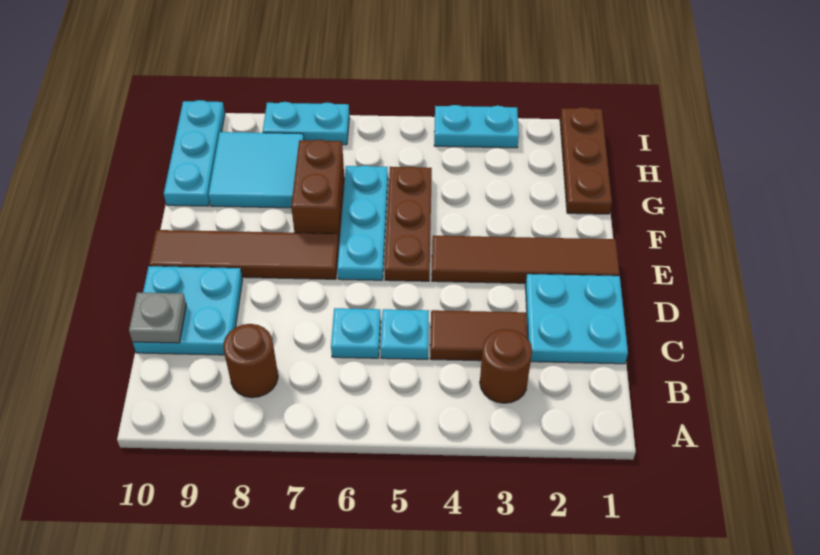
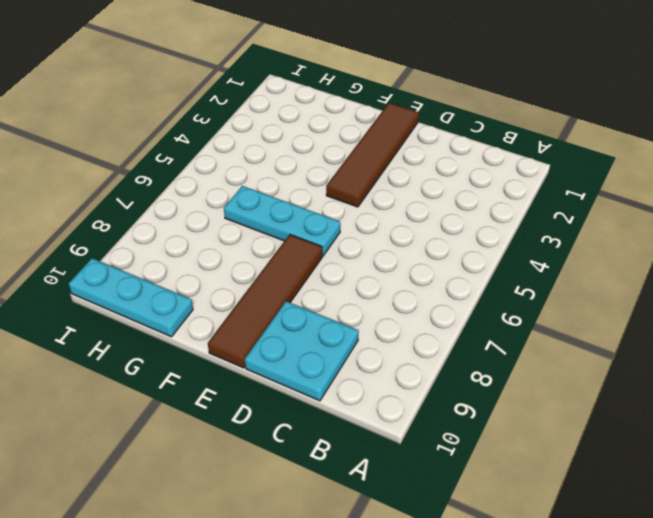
none -> brown round brick B3 level 1
none -> brown round brick B8 level 1
none -> cyan plate C1:D2 level 1

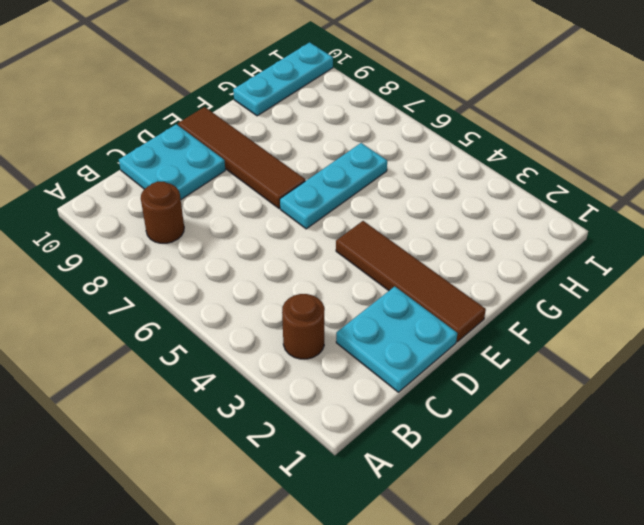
none -> brown tile C3:C4 level 1
none -> cyan plate C5 level 1
none -> cyan plate C6 level 1

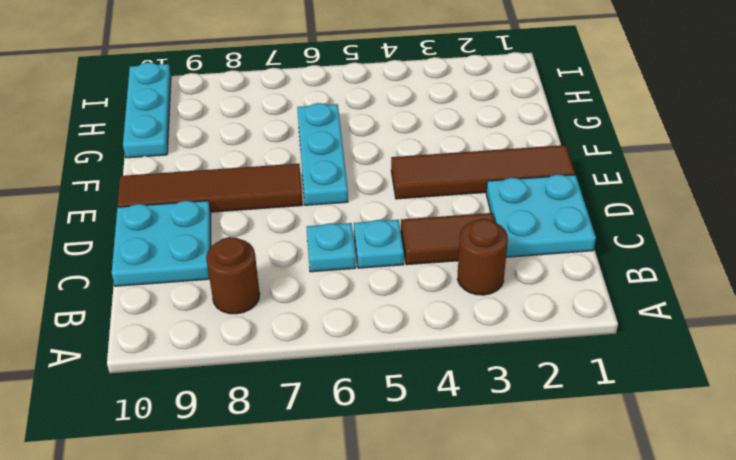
none -> brown plate E5:G5 level 1
none -> brown brick F7:G7 level 1
none -> brown plate G1:I1 level 1

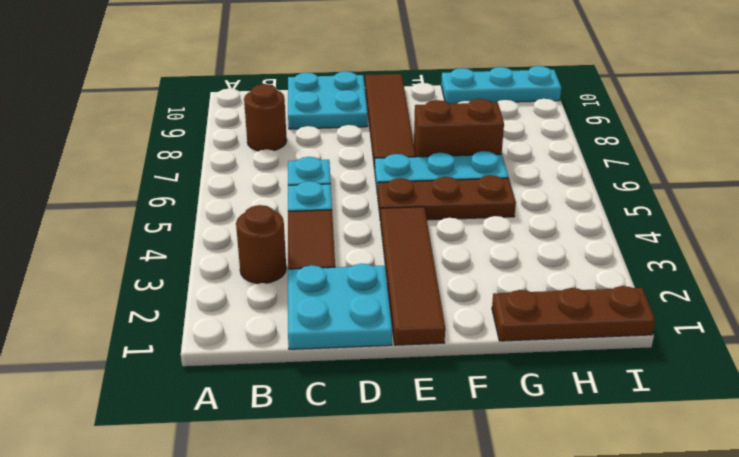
none -> cyan tile G8:H9 level 1
none -> cyan plate I3:I4 level 1
none -> cyan plate I7:I8 level 1

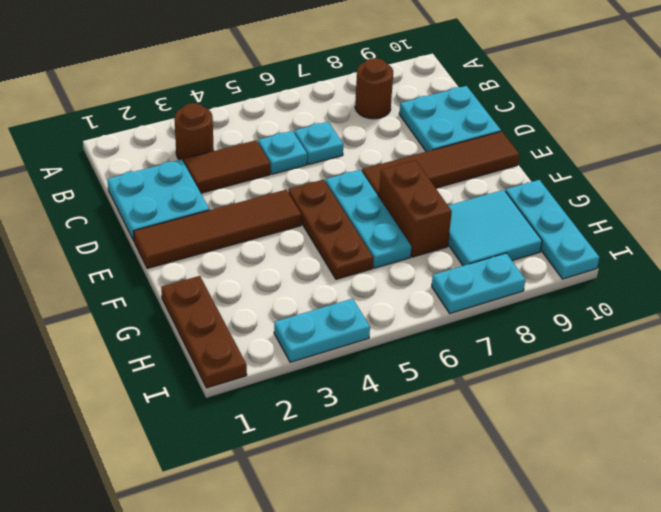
none -> grey plate C10 level 2

